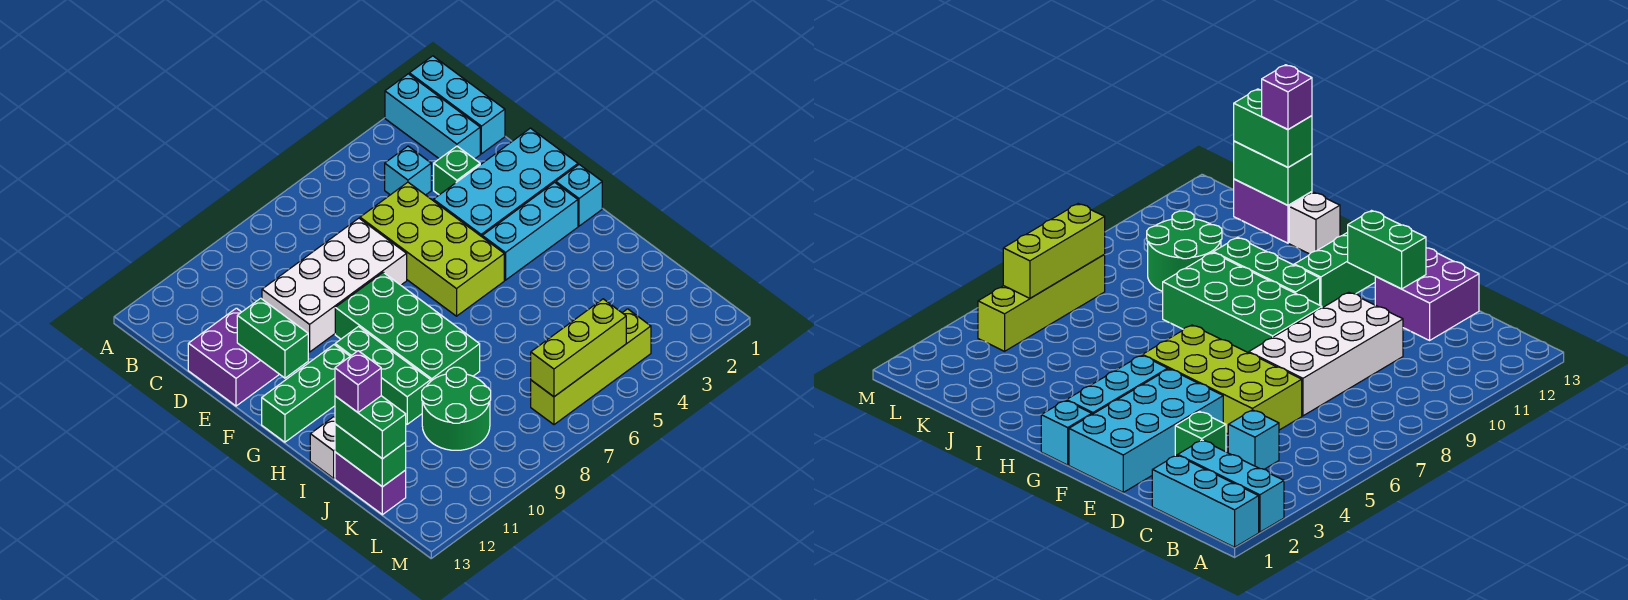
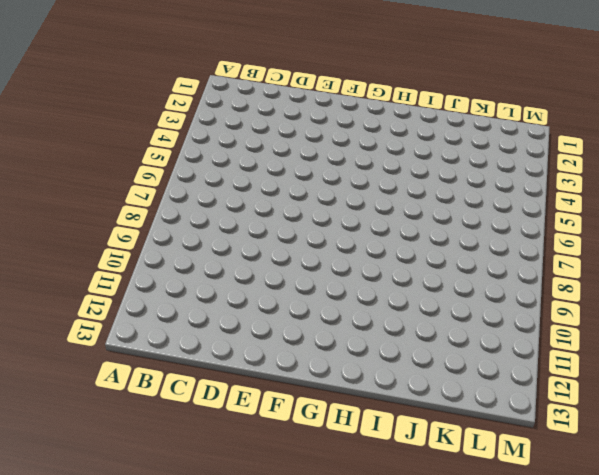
none -> cyan brick A1:C1 level 1
none -> cyan brick A2:C2 level 1
none -> cyan brick C4 level 1

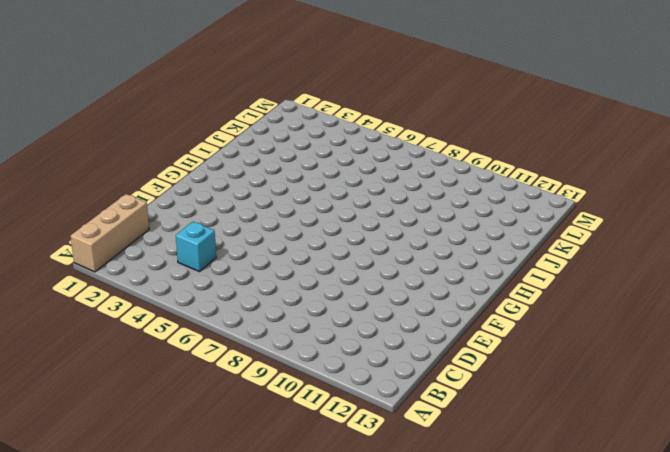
tan brick A1:C1 level 1 -> cyan brick A1:C1 level 1
none -> cyan brick A2:C2 level 1
none -> green brick D3 level 1
none -> lime brick D5:G6 level 1

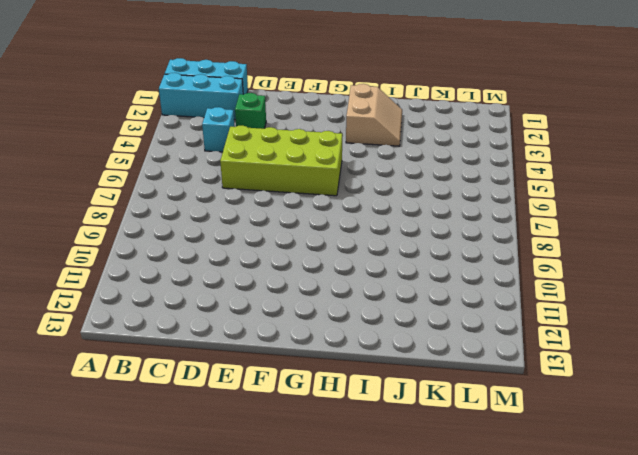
tan slope H2:I3 level 1 top H -> none
none -> white brick D7:E10 level 1
none -> purple brick D12:E13 level 1
none -> cyan brick E1:F4 level 1

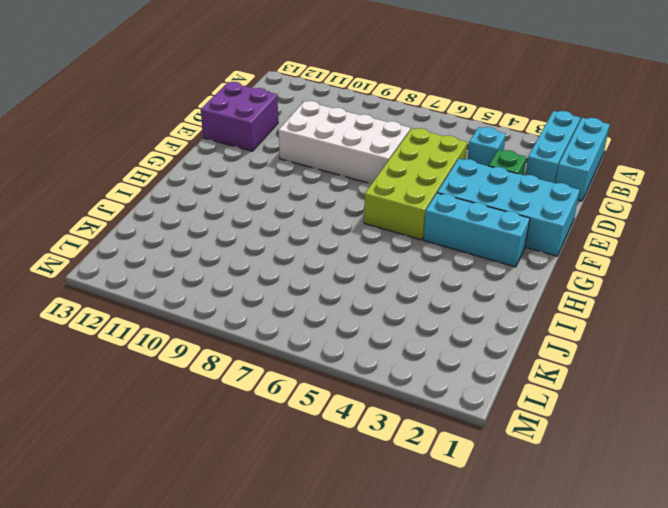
none -> green brick F8:I9 level 1
none -> cyan brick G1 level 1
none -> green brick G10:I10 level 1

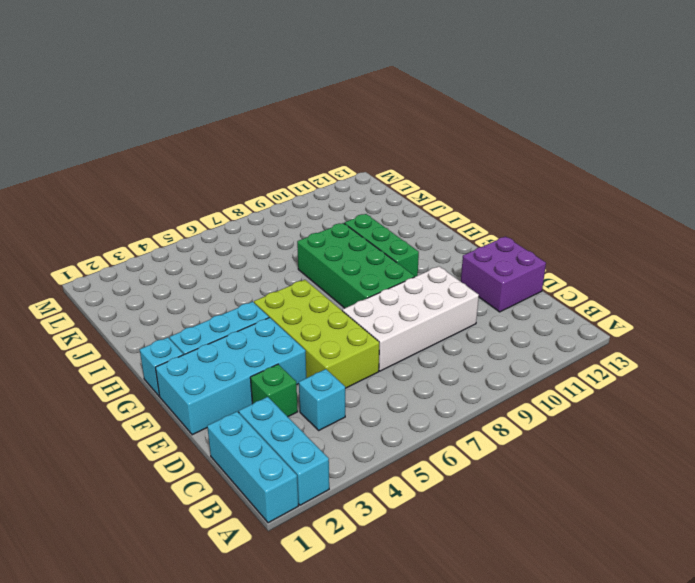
none -> green brick G11:G13 level 1
none -> white brick I13 level 1
none -> green round brick J9:K10 level 1

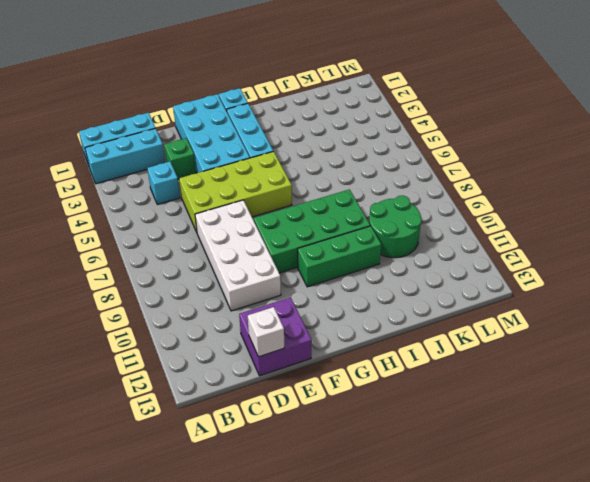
white brick D13 level 2 -> white brick I13 level 1
none -> green brick G11:G13 level 1
none -> purple brick J13:K13 level 1
none -> lime brick L4:L7 level 1

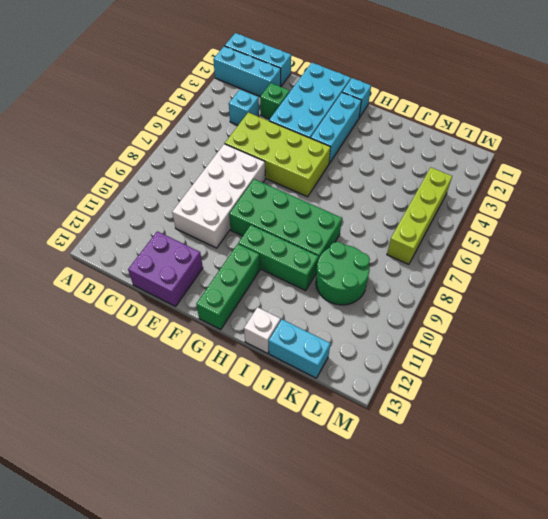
cyan brick J13:K13 level 1 -> purple brick J13:K13 level 1
none -> green brick E12:F12 level 2
none -> green brick J13:K13 level 2
none -> lime brick L5:L7 level 2

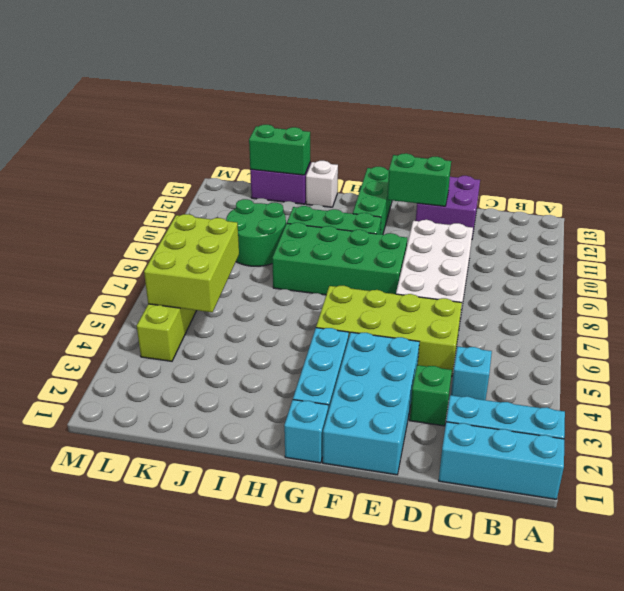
lime brick K5:L7 level 2 -> lime brick L5:L7 level 2
none -> green brick J13:K13 level 3
none -> purple brick J13 level 4

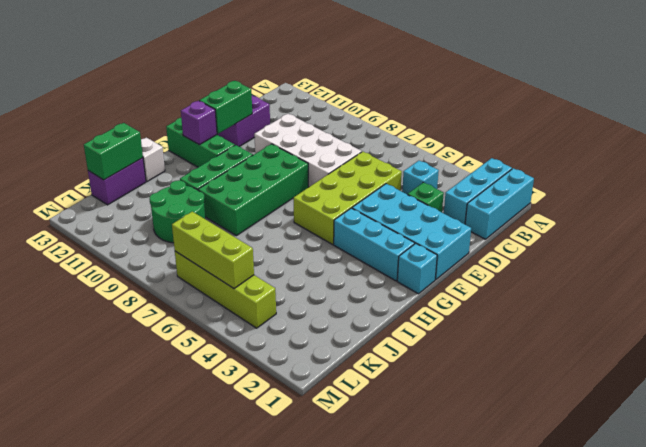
purple brick G12 level 2 -> purple brick J13 level 4
none -> green brick J13:K13 level 3

